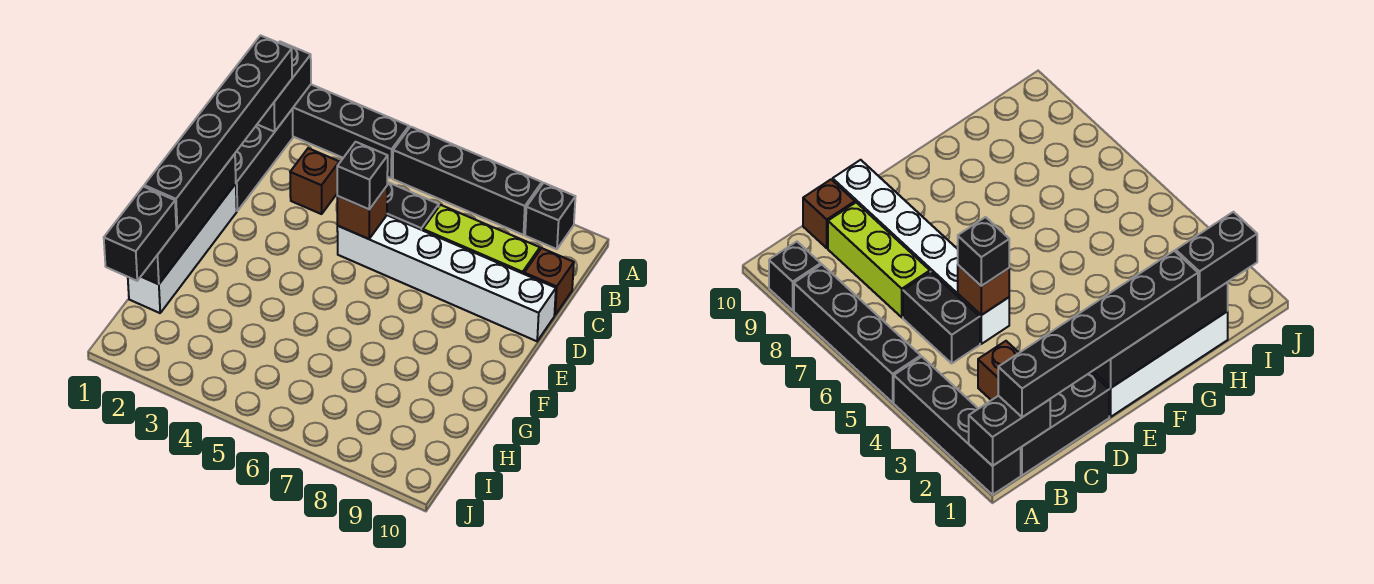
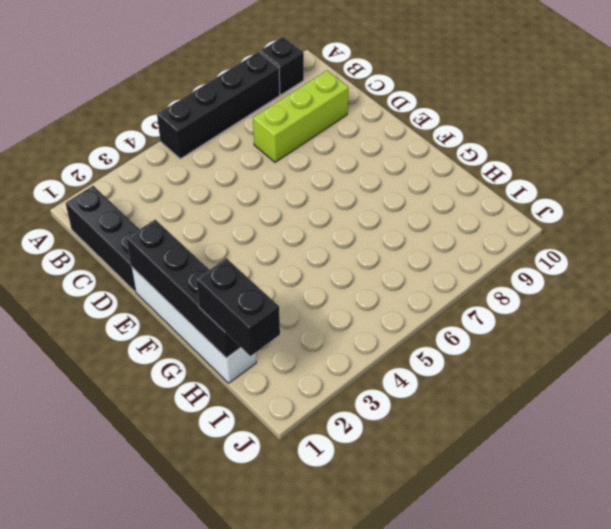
none -> black brick A1:A4 level 1
none -> brown brick C3 level 1
none -> black brick C5:C6 level 1

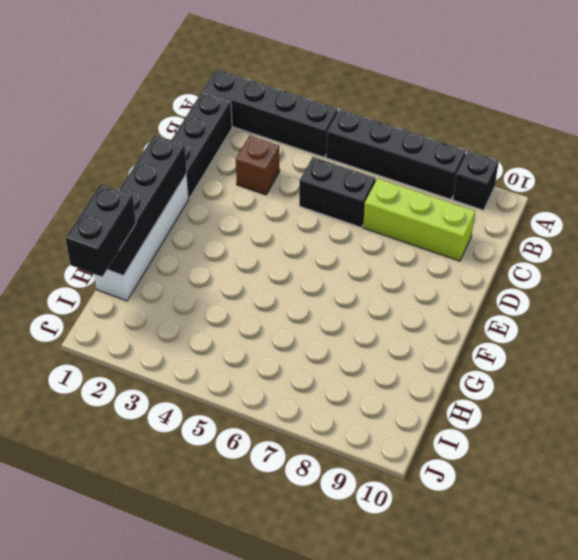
none -> brown brick C10 level 1
none -> white brick D5:D10 level 1
none -> black brick A1:B1 level 2

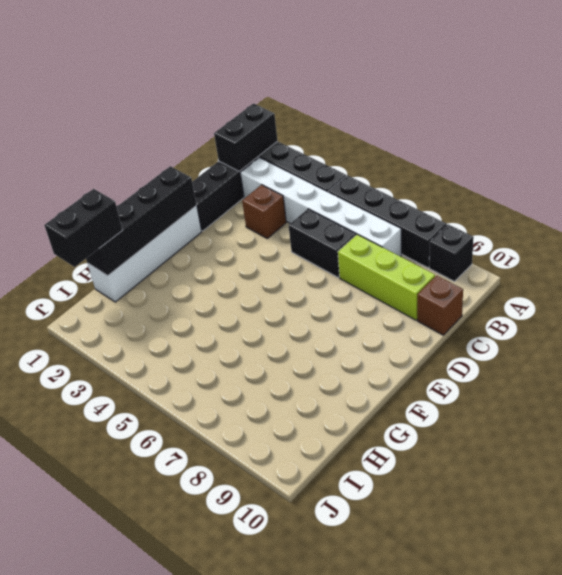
white brick B2:B7 level 1 -> white brick D5:D10 level 1
none -> brown brick D5 level 2
none -> black brick B1:G1 level 3
none -> black brick D5 level 3

